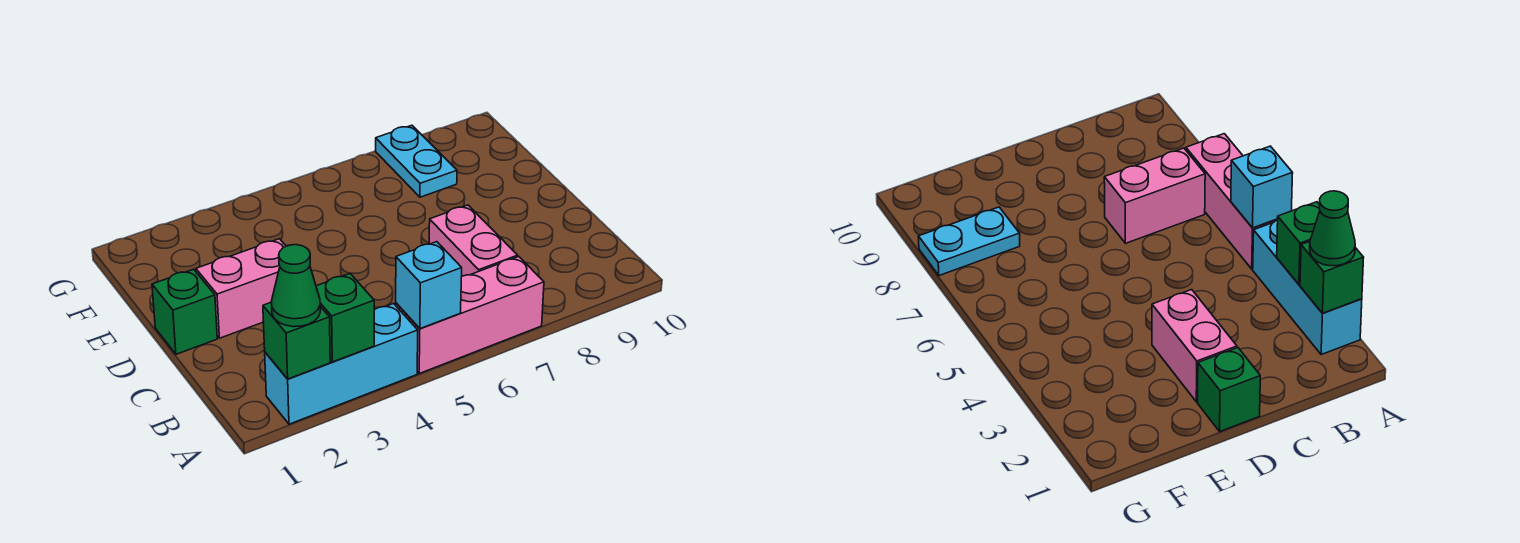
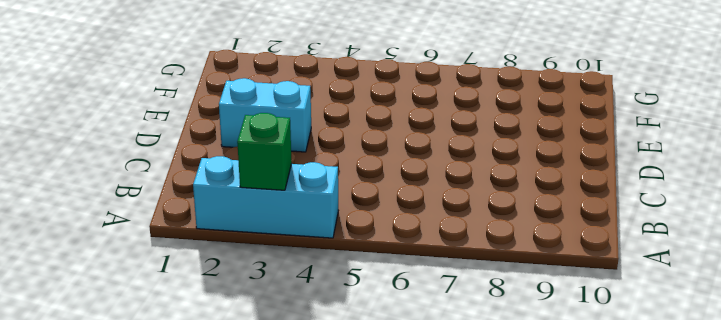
cyan brick D2:D3 level 1 -> pink brick D2:D3 level 1
none -> pink brick A5:A7 level 1
none -> pink brick B7:C7 level 1

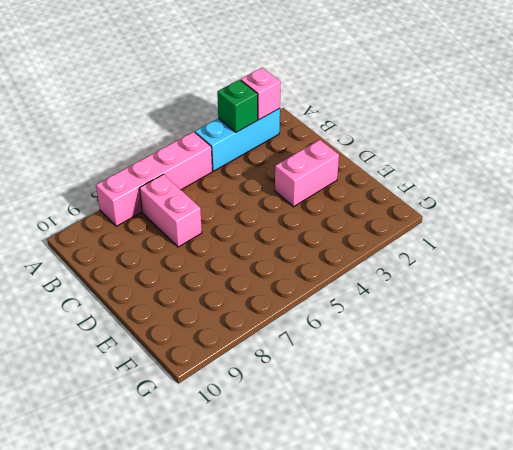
pink brick A2 level 2 -> green brick A2 level 2
pink brick A5:A8 level 1 -> pink brick A5:A7 level 1
none -> green brick D1 level 1
none -> cyan plate F8:G8 level 1

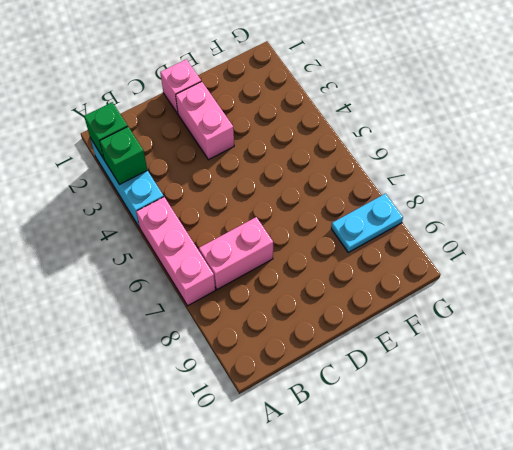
pink brick D1 level 1 -> green brick D1 level 1
none -> cyan brick A5 level 2
none -> green cone A2 level 3

